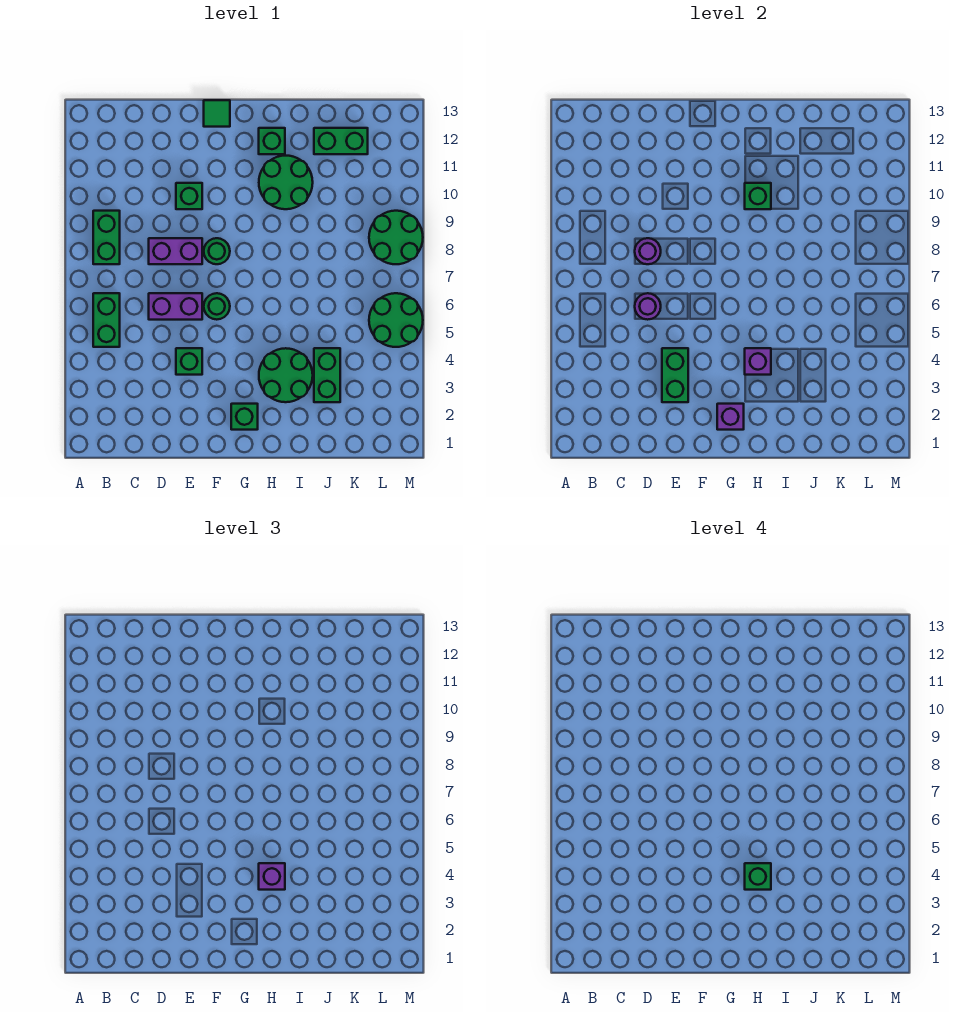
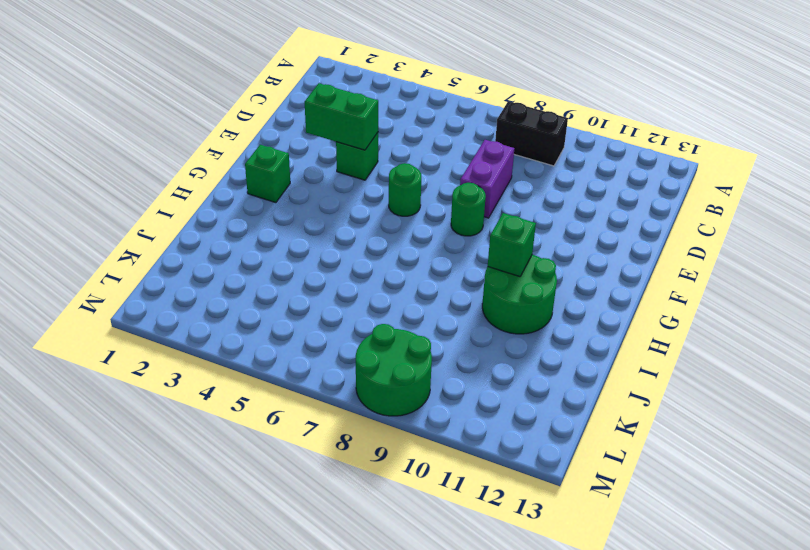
black brick B8:B9 level 1 -> green brick B8:B9 level 1
none -> green brick B5:B6 level 1
none -> purple brick D6:E6 level 1
none -> green brick E10 level 1

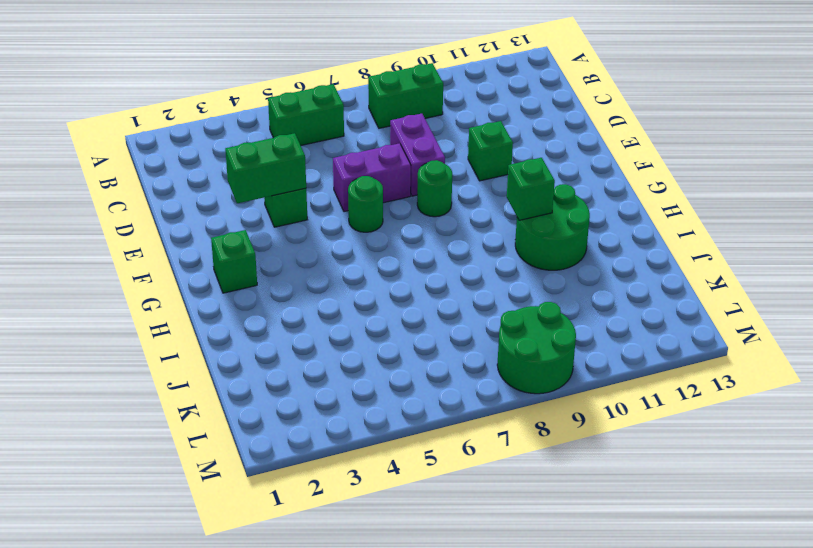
purple brick E6:E7 level 1 -> purple brick D6:E6 level 1
none -> green tile F13 level 1
none -> green round brick H3:I4 level 1
none -> green brick H12 level 1

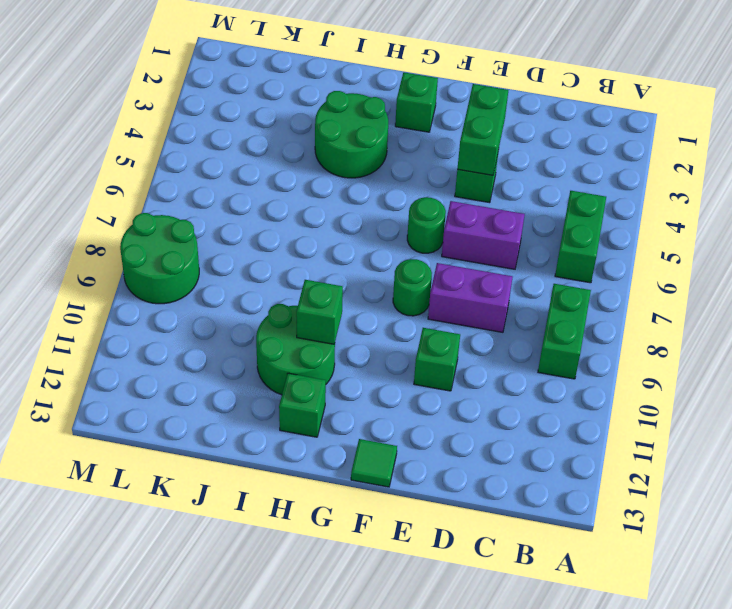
none -> green brick J3:J4 level 1
none -> green brick J12:K12 level 1
none -> green round brick L5:M6 level 1

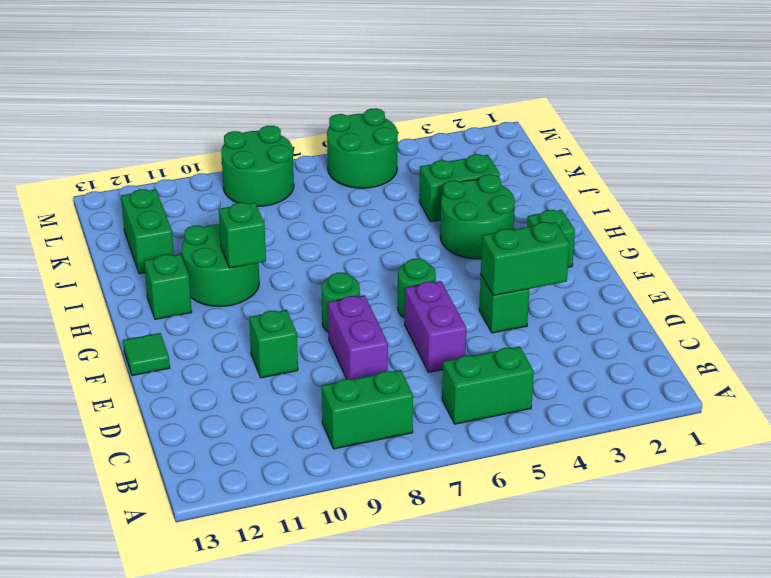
none -> purple round brick D6 level 2
none -> purple round brick D8 level 2
none -> purple brick G2 level 2

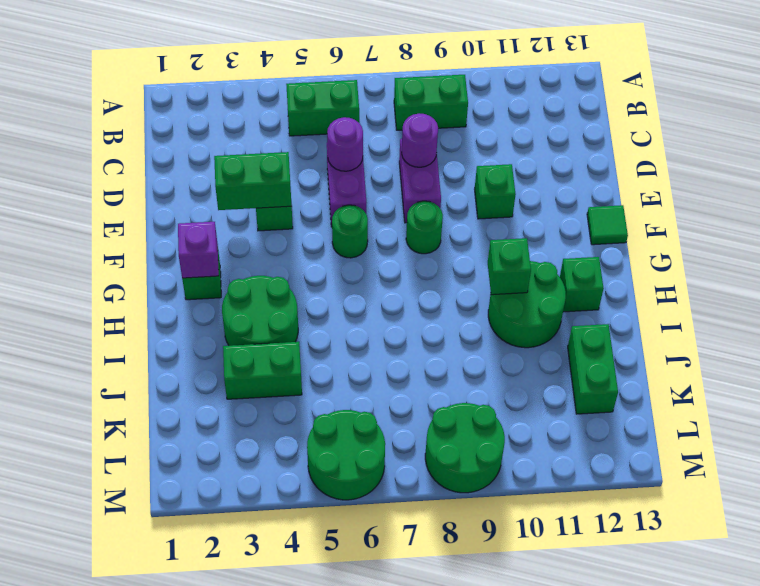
none -> purple brick H4 level 2
none -> purple brick H4 level 3
none -> green brick H4 level 4

